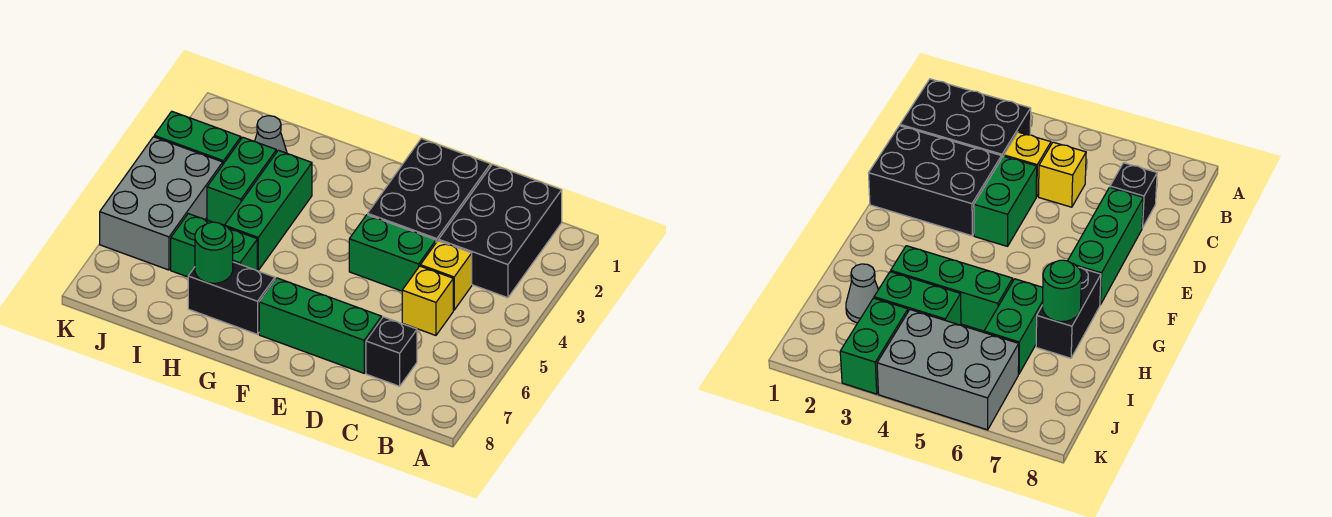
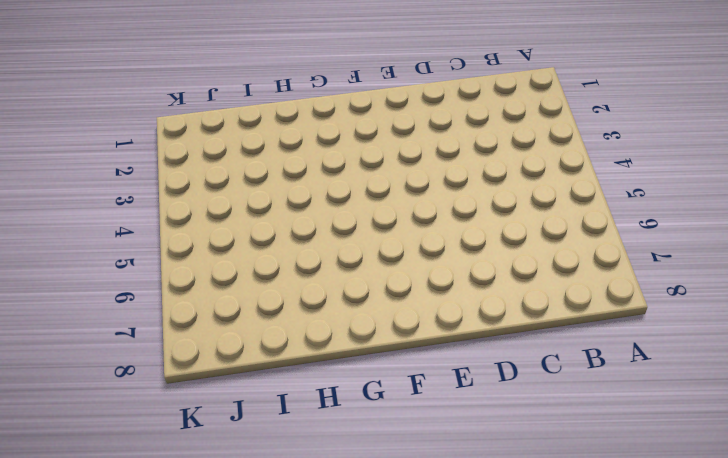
none -> black brick B1:C3 level 1
none -> yellow brick C4 level 1
none -> yellow brick C5 level 1

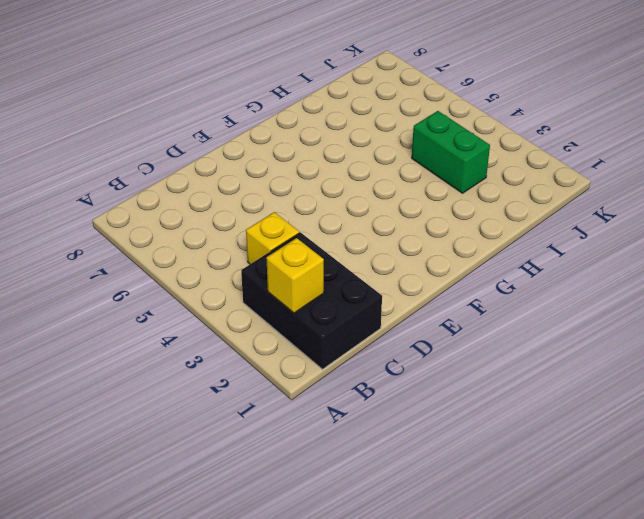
yellow brick B2 level 2 -> yellow brick C5 level 1
none -> black brick C7 level 1
none -> black brick D1:E3 level 1
none -> green brick D4:E4 level 1

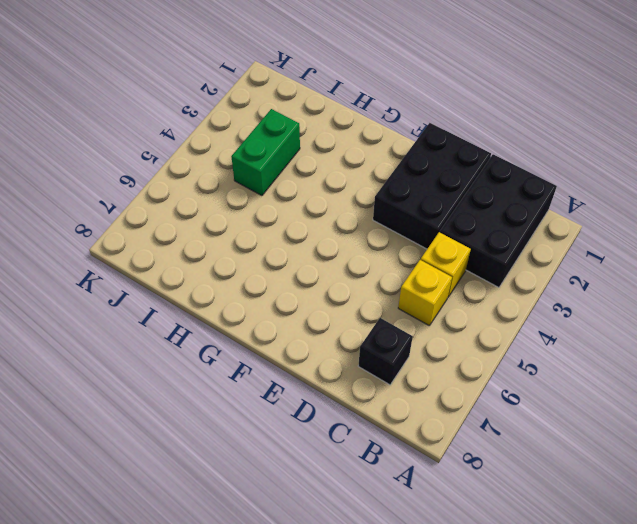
none -> green brick D4:E4 level 1
none -> green brick D7:F7 level 1
none -> black brick G7:H7 level 1

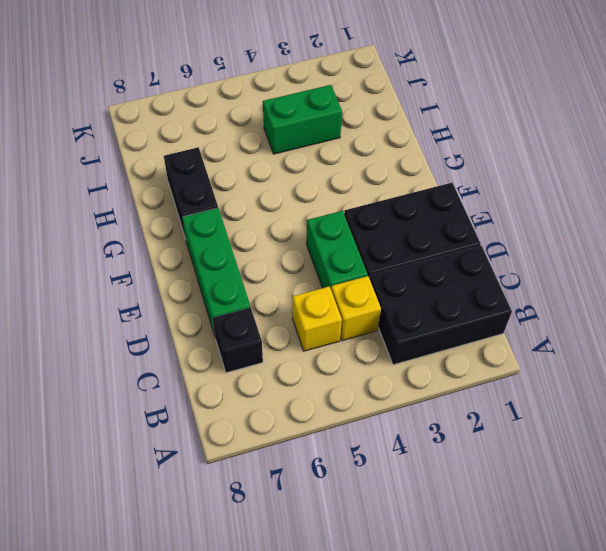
none -> green brick H3:H5 level 1
none -> green brick H6:I6 level 1
none -> grey cone I2 level 1

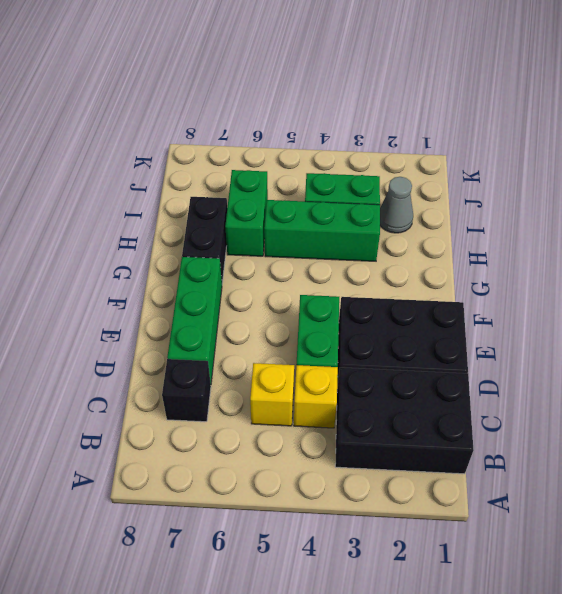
none -> green brick J3:K3 level 1
none -> grey brick J4:K6 level 1
none -> green round brick H7 level 2

